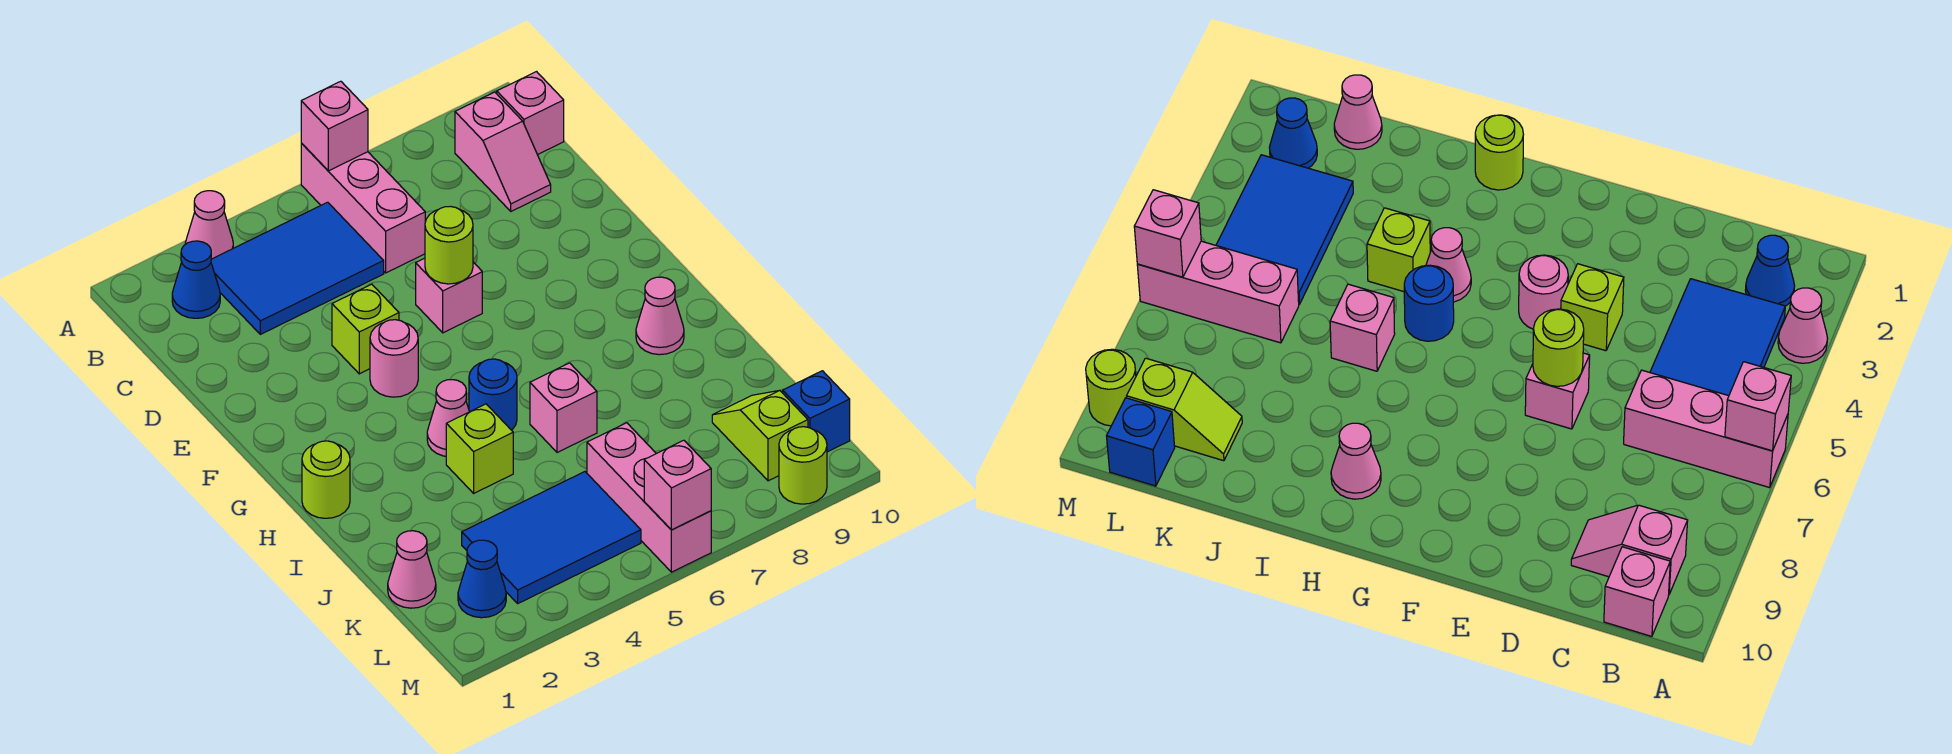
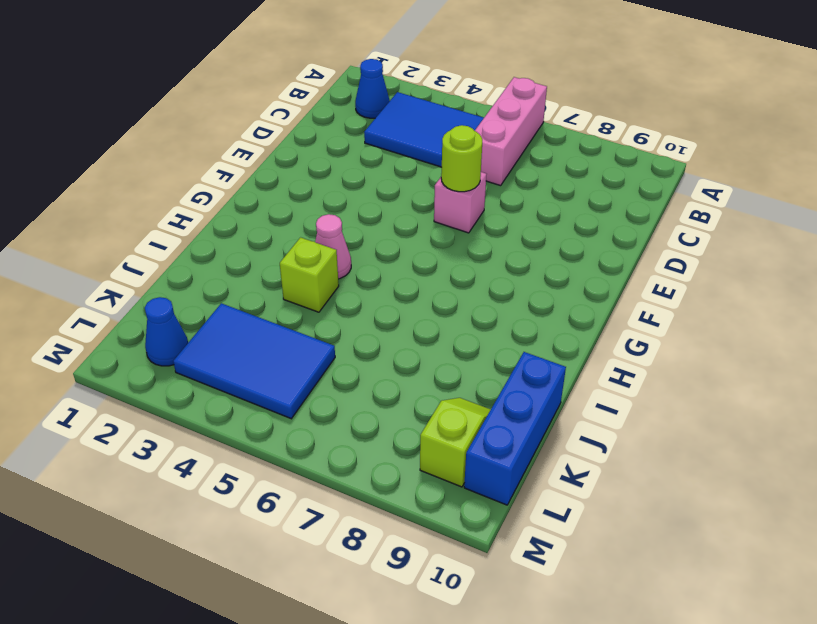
blue brick J10:L10 level 1 -> blue brick L10 level 1
none -> pink cone A3 level 1
none -> pink slope B9:C9 level 1 top B
none -> pink brick B10 level 1

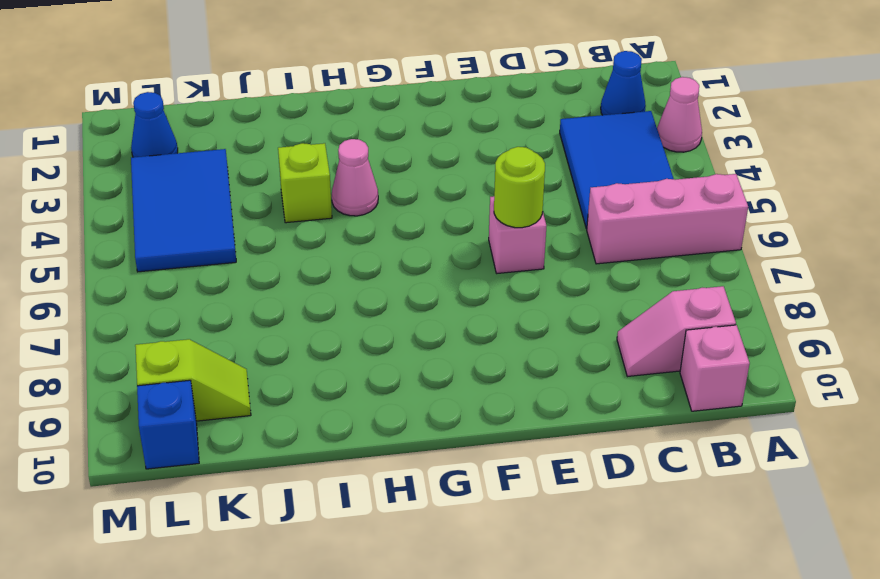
none -> lime brick E4 level 1
none -> pink round brick F4 level 1
none -> lime round brick H1 level 1

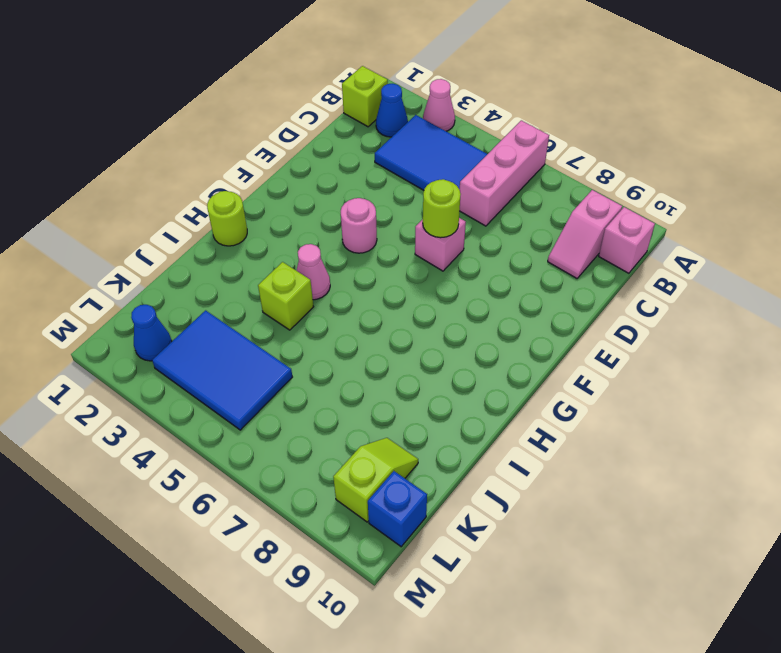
lime brick B1 level 1 -> lime brick E4 level 1
none -> blue round brick H5 level 1
none -> pink cone H9 level 1
none -> pink brick I6 level 1

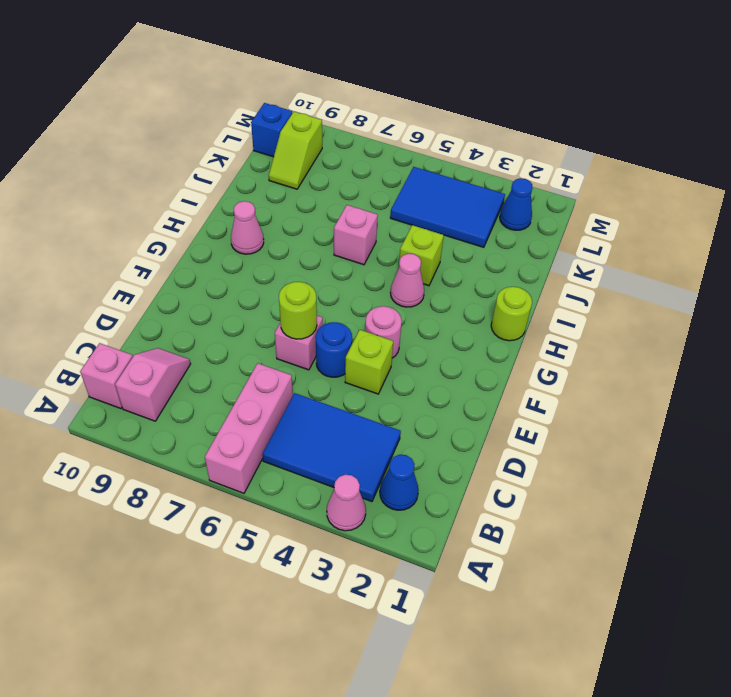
blue round brick E5 level 1 -> blue round brick H5 level 1
none -> pink cone K1 level 1
none -> pink brick K6:M6 level 1
none -> lime round brick M9 level 1

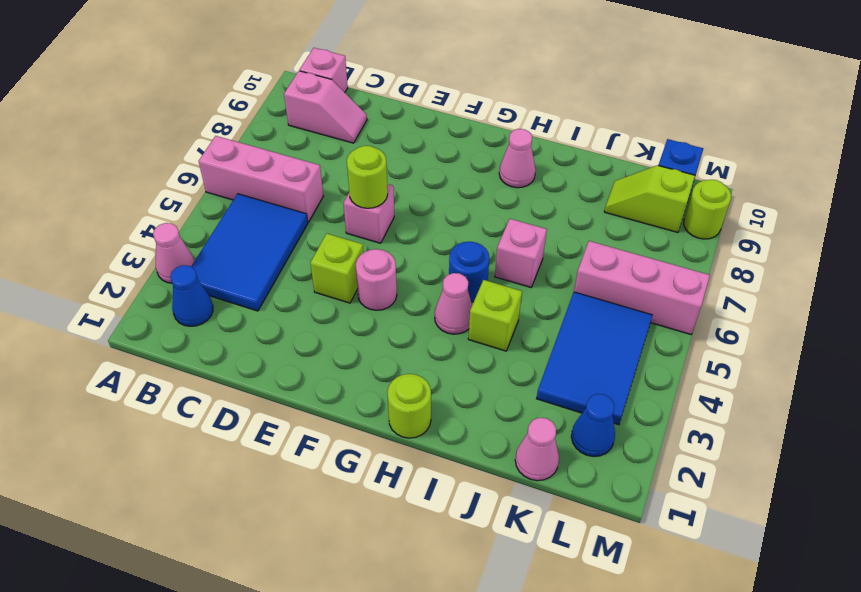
none -> pink brick A6 level 2
none -> pink brick M6 level 2

